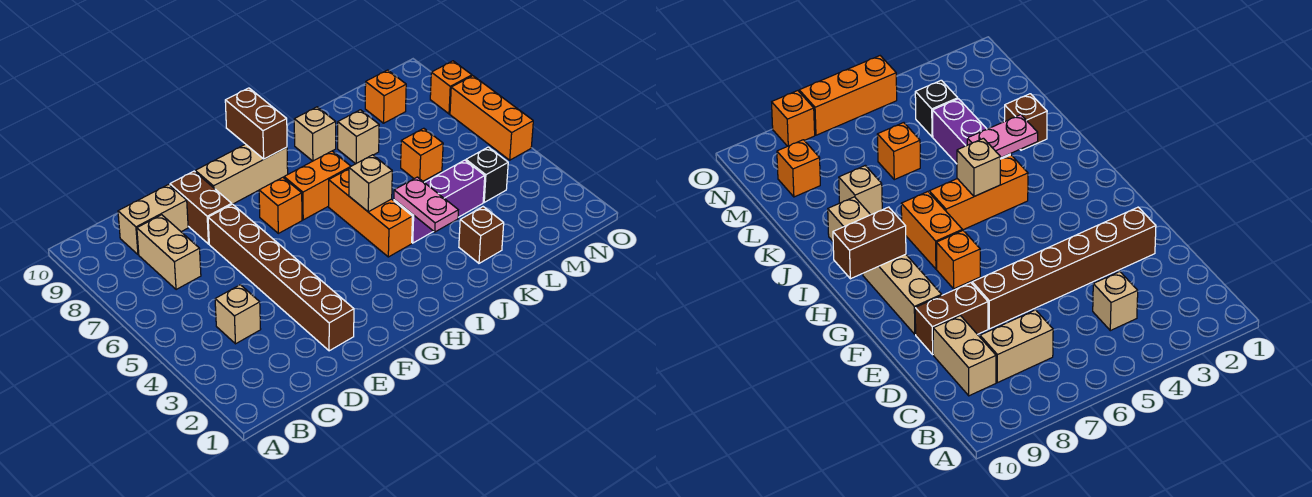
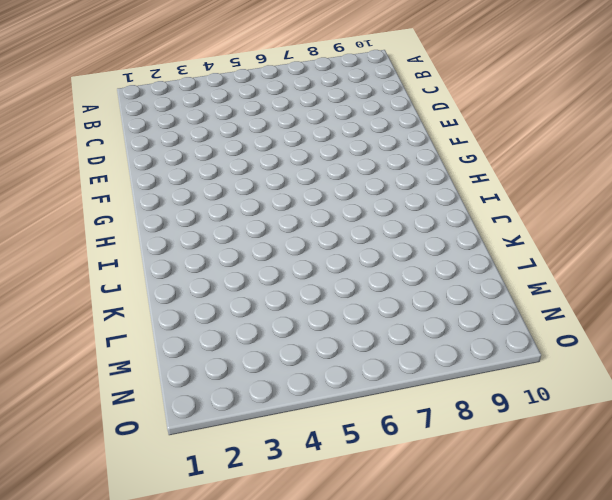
none -> tan brick C4 level 1
none -> tan brick C7:C8 level 1
none -> tan brick C9:D9 level 1

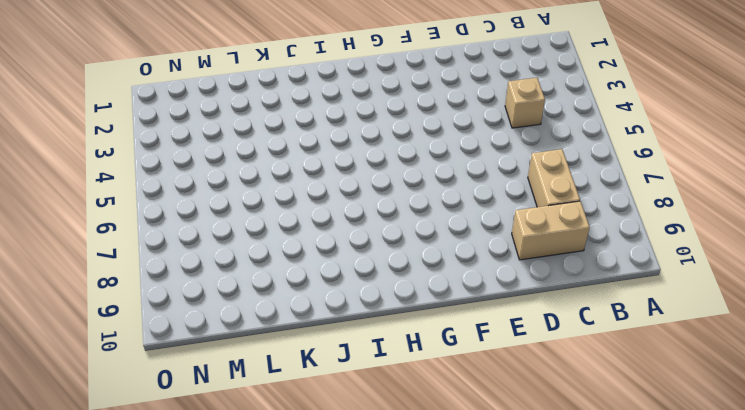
none -> brown brick E2:E7 level 1
none -> brown brick E8:E9 level 1
none -> tan brick F9:H9 level 1

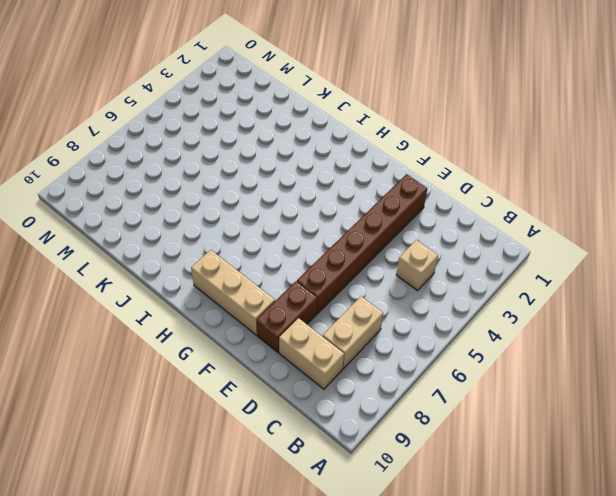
none -> orange brick G7 level 1
none -> orange brick H7:I7 level 1
none -> orange brick I4:I6 level 1

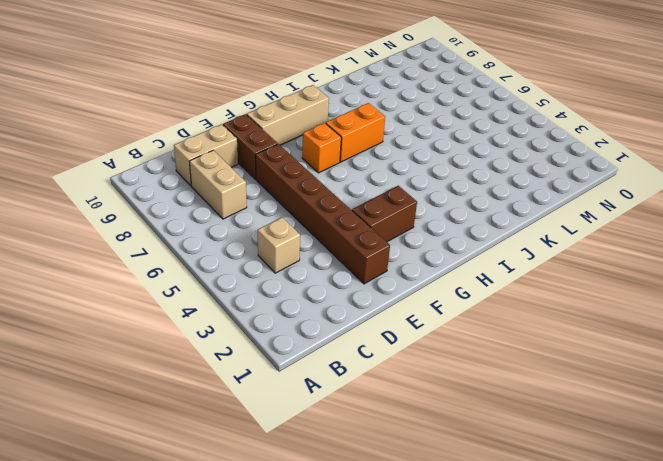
brown brick F3:G3 level 1 -> brown brick H9:H10 level 2
none -> orange brick I4:I6 level 1
none -> purple brick J4:L4 level 1
none -> tan brick J9 level 1

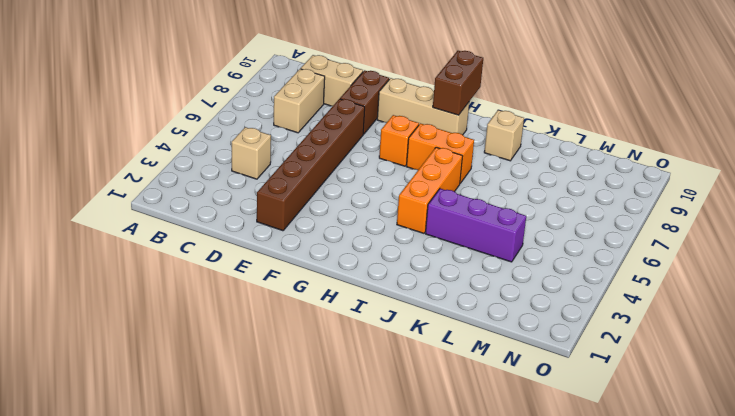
none -> brown brick K2 level 1
none -> tan brick K8 level 1
none -> orange brick L6 level 1

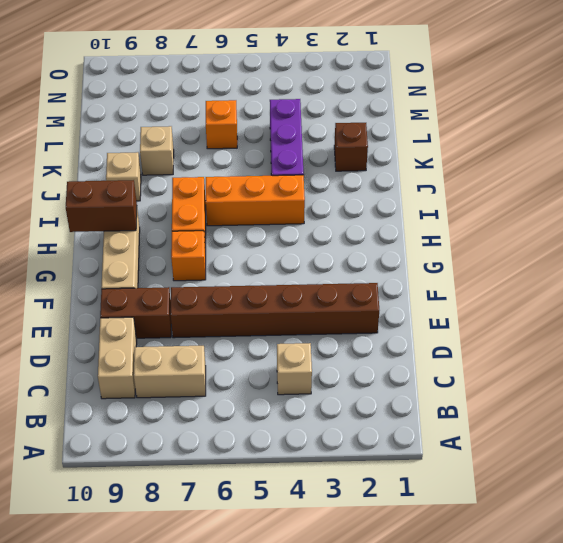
none -> black brick M4 level 1
none -> orange brick M9 level 1
none -> orange brick O5:O7 level 1

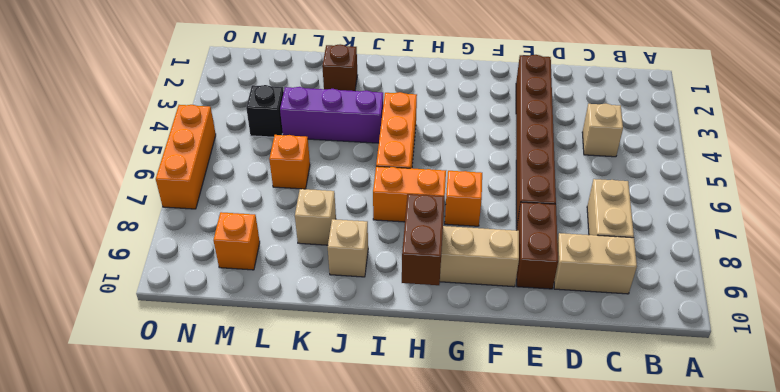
none -> orange brick O8 level 1
none -> tan brick I5 level 2
none -> pink plate J3:J4 level 2

